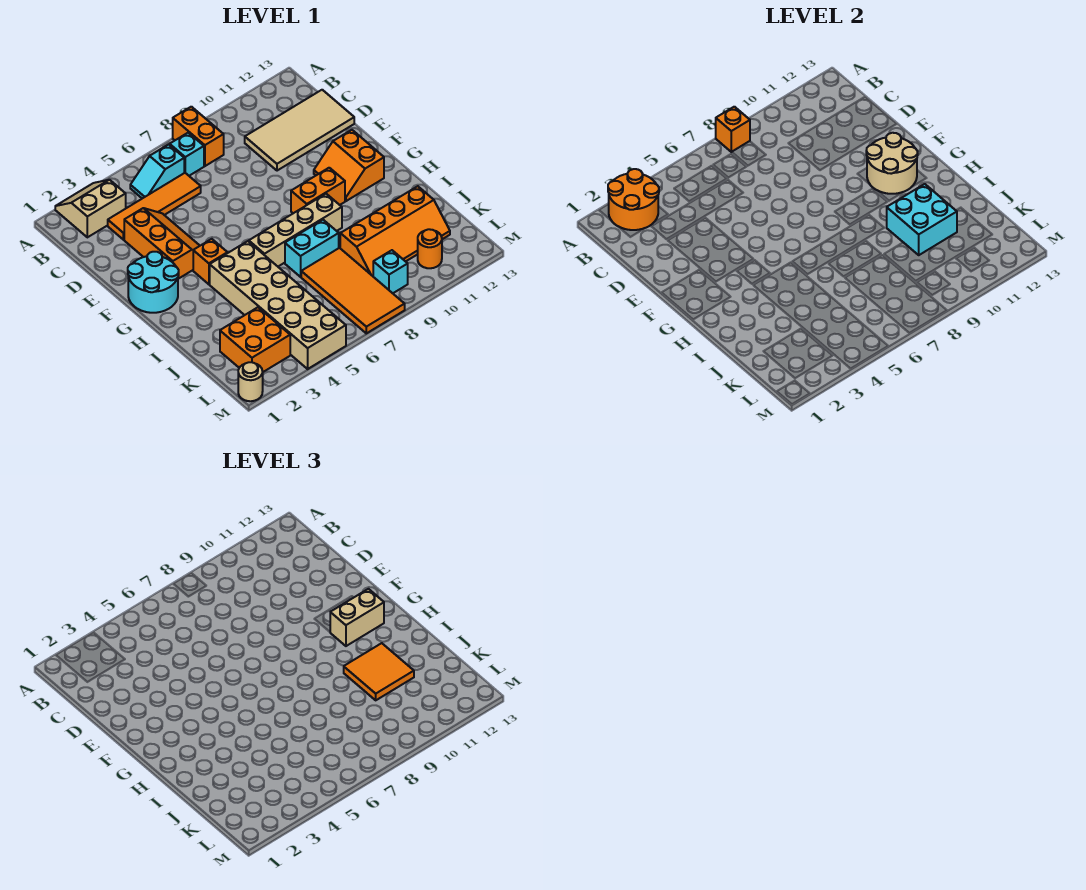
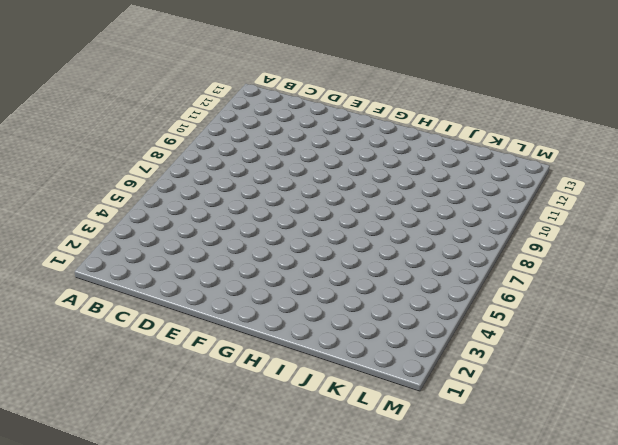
none -> tan slope A2:B3 level 1 top B
none -> orange brick A8:B8 level 1
none -> cyan slope B5:B6 level 1 top 6

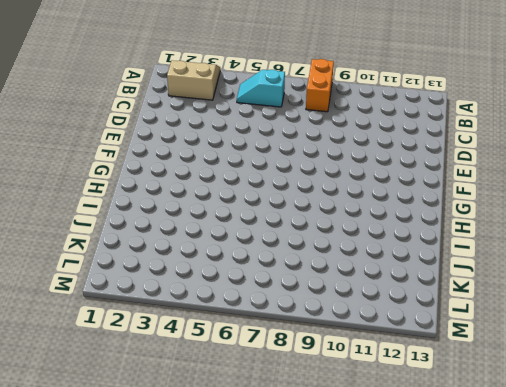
none -> cyan brick B7 level 1
none -> orange tile C3:C6 level 1
none -> tan tile C10:D13 level 1

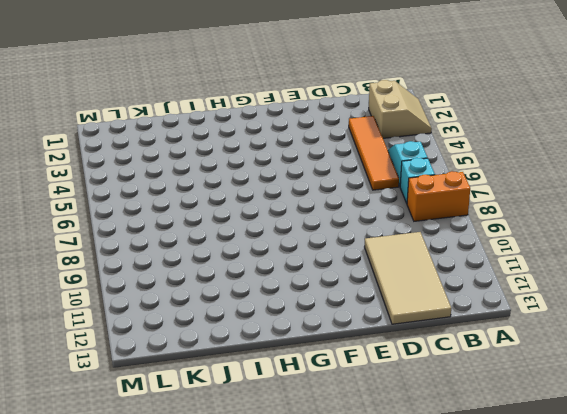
none -> orange slope D3:F4 level 1 top 3
none -> cyan round brick F1:G2 level 1
none -> orange slope F11:G12 level 1 top 12

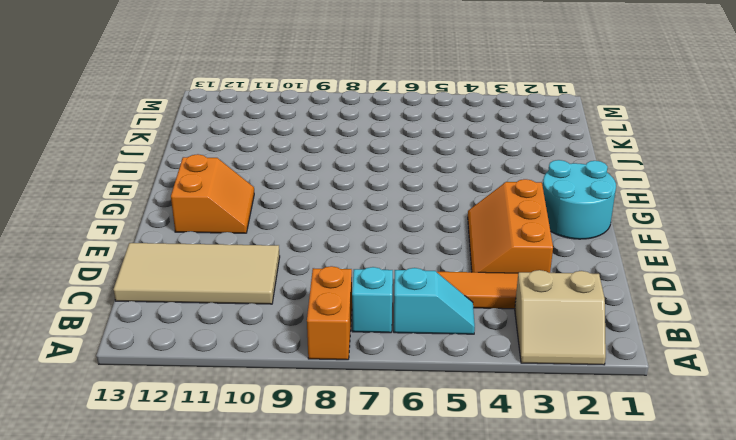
none -> orange brick G4 level 1
none -> orange brick G9:G10 level 1
none -> tan brick H4:M5 level 1

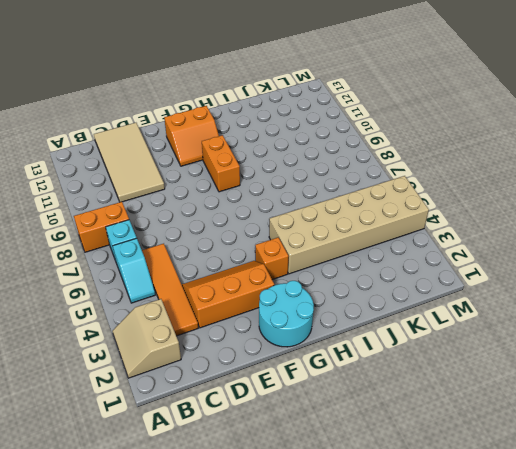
none -> tan brick H6:H9 level 1
none -> cyan brick I7:I8 level 1
none -> orange tile J7:M8 level 1

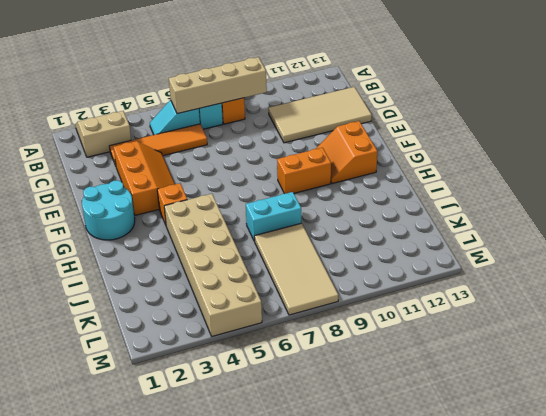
tan brick B6:B9 level 2 -> tan brick H6:H9 level 1
tan tile J7:M8 level 1 -> orange tile J7:M8 level 1
none -> orange slope J9:K12 level 1 top J
none -> orange brick K2:L3 level 1
none -> cyan brick L9 level 1

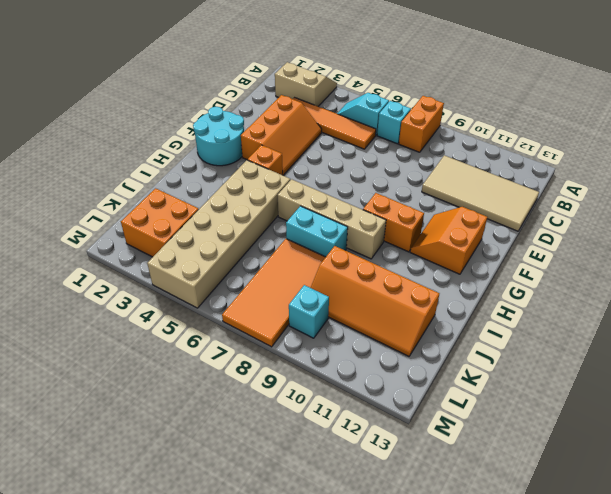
none -> orange round brick L11 level 1
none -> tan round brick M1 level 1
none -> orange round brick A2:B3 level 2

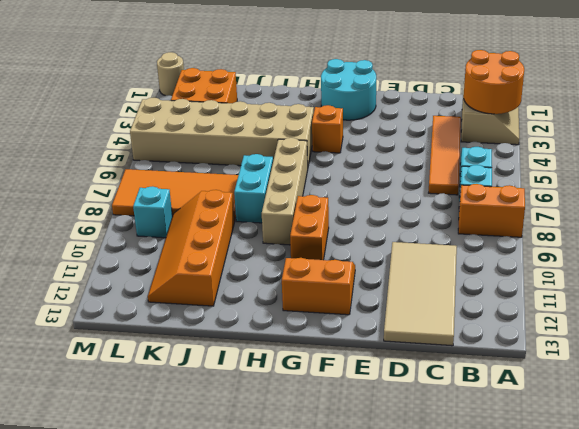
none -> orange slope D3:F4 level 1 top 3
none -> orange round brick L11 level 1
none -> orange brick A8 level 2

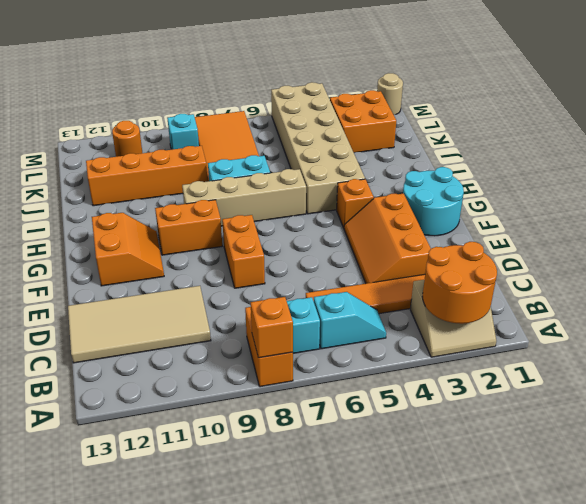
orange brick E8:F8 level 1 -> none
none -> tan round brick F11:G12 level 2
none -> cyan brick I10:J11 level 2
none -> tan brick G11:G12 level 3

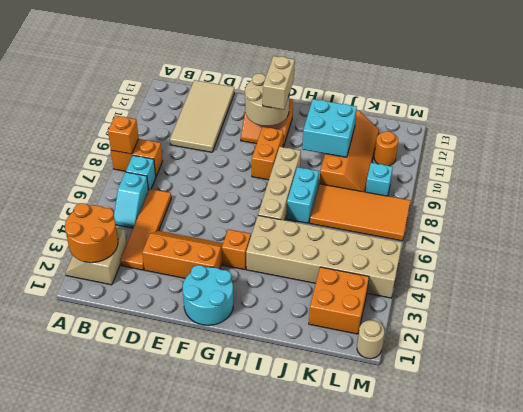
none -> orange tile I10:J11 level 3

